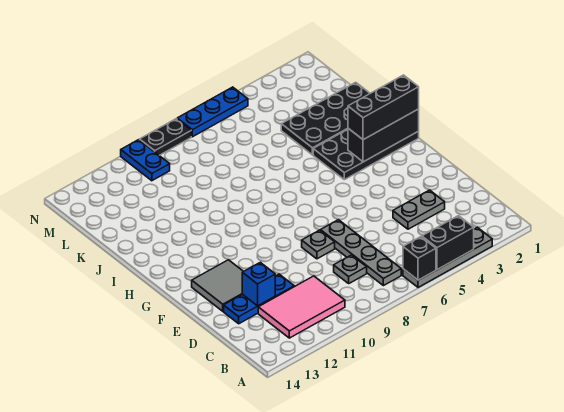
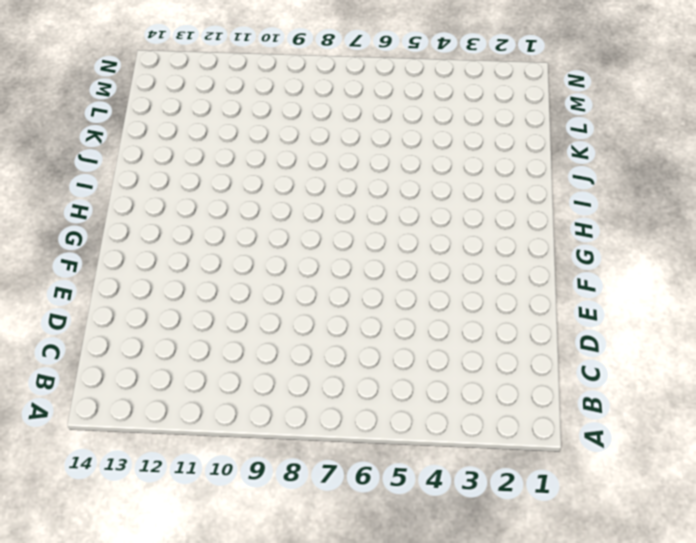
none -> grey plate A3:A6 level 1
none -> grey plate B7:E7 level 1
none -> pink tile B10:C12 level 1

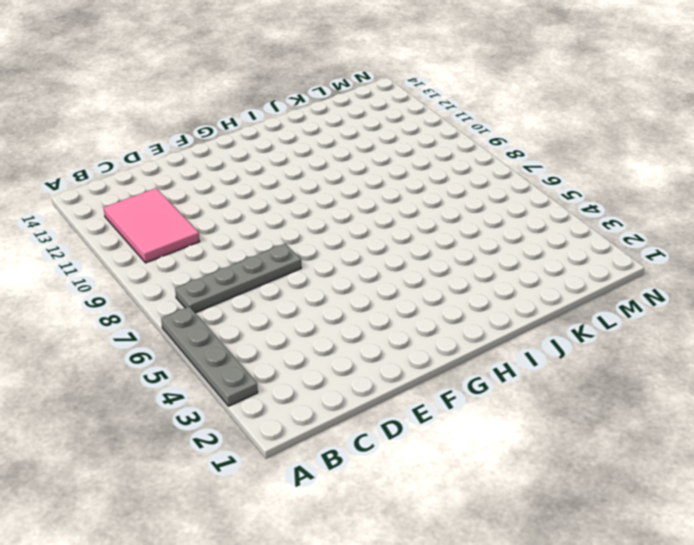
none -> grey plate C8 level 1
none -> grey plate D3:D4 level 1
none -> blue plate D11:D13 level 1

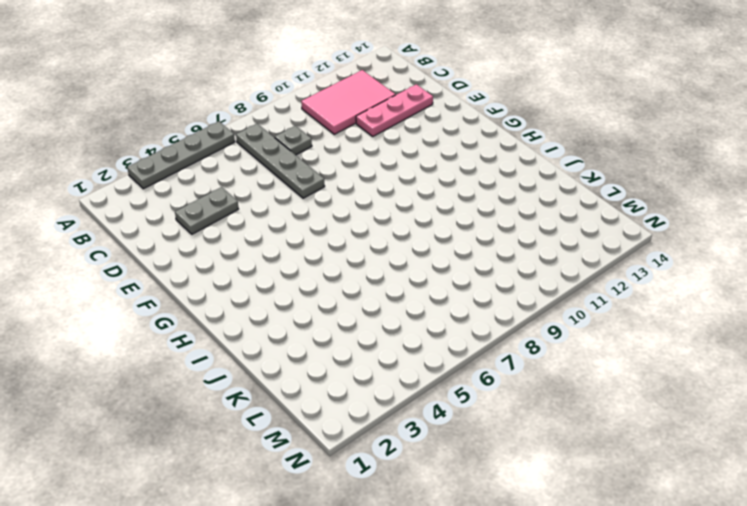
pink plate D11:D13 level 1 -> blue plate D11:D13 level 1
none -> grey plate E8 level 1
none -> grey tile E12:F13 level 1
none -> black plate H1:I4 level 1

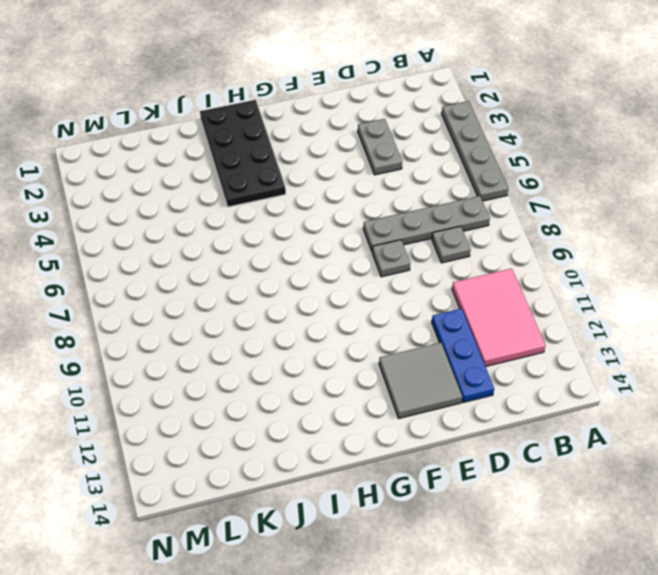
none -> black plate J1:K4 level 1
none -> blue plate M10:N10 level 1
none -> blue plate N5:N7 level 1

